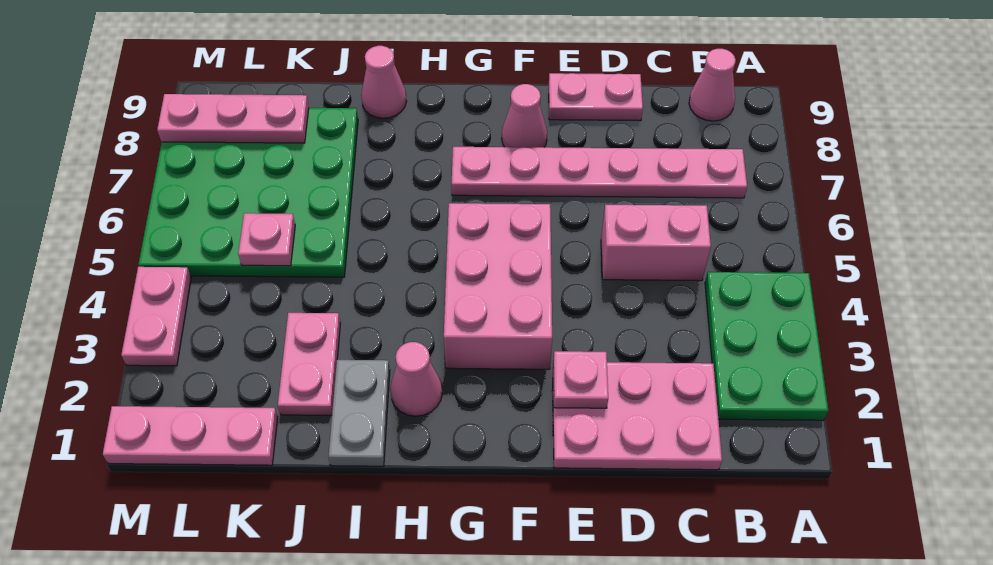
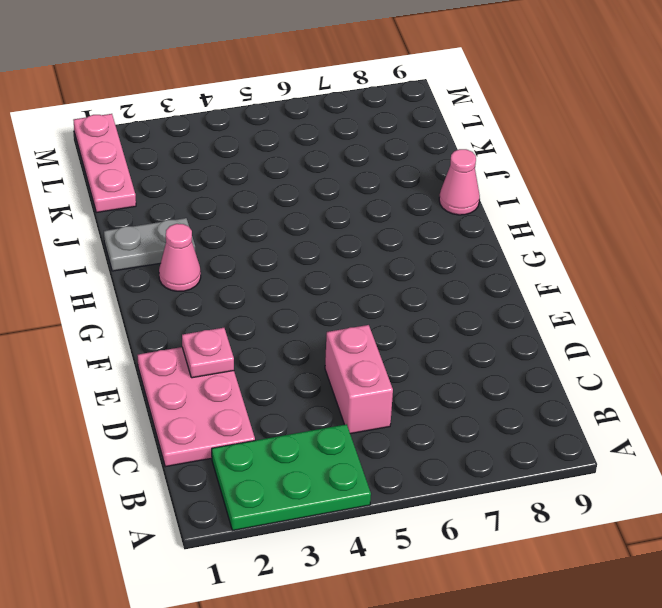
none -> pink plate B7:G7 level 1
none -> pink cone B9 level 1
none -> pink plate D9:E9 level 1

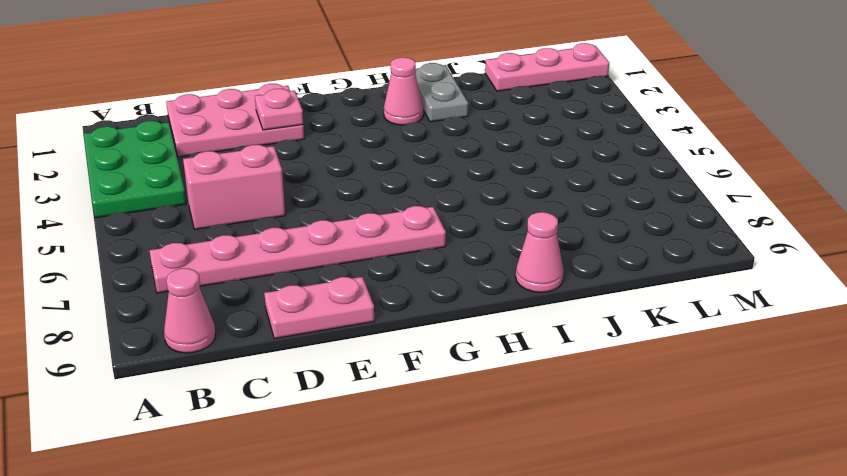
none -> pink brick F3:G5 level 1
none -> pink cone F8 level 1
none -> pink plate J2:J3 level 1

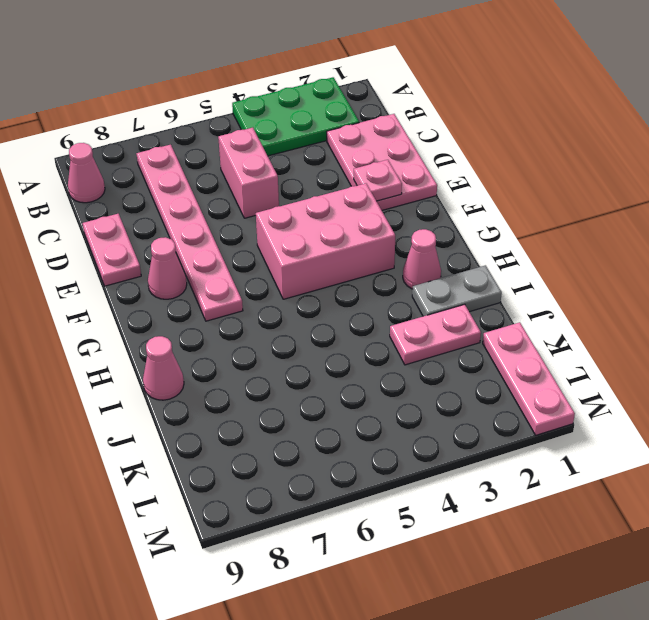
none -> green plate J5:M8 level 1
none -> pink plate M3:M4 level 1
none -> pink plate K5 level 2

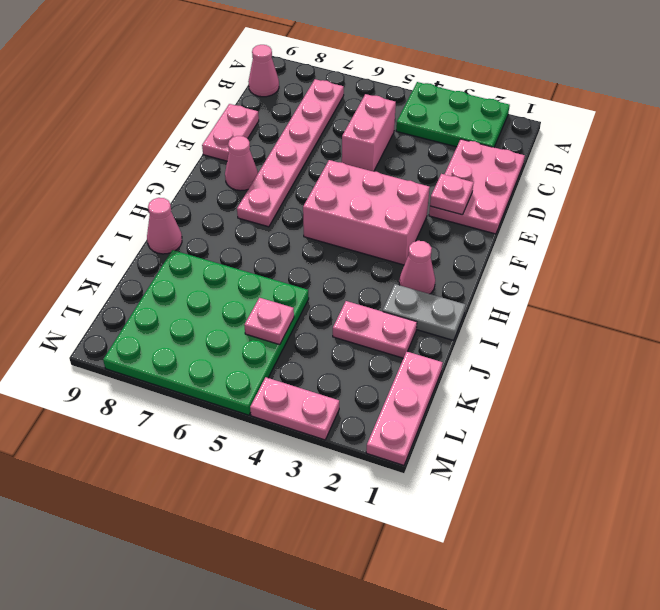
none -> pink plate K8:M8 level 2

